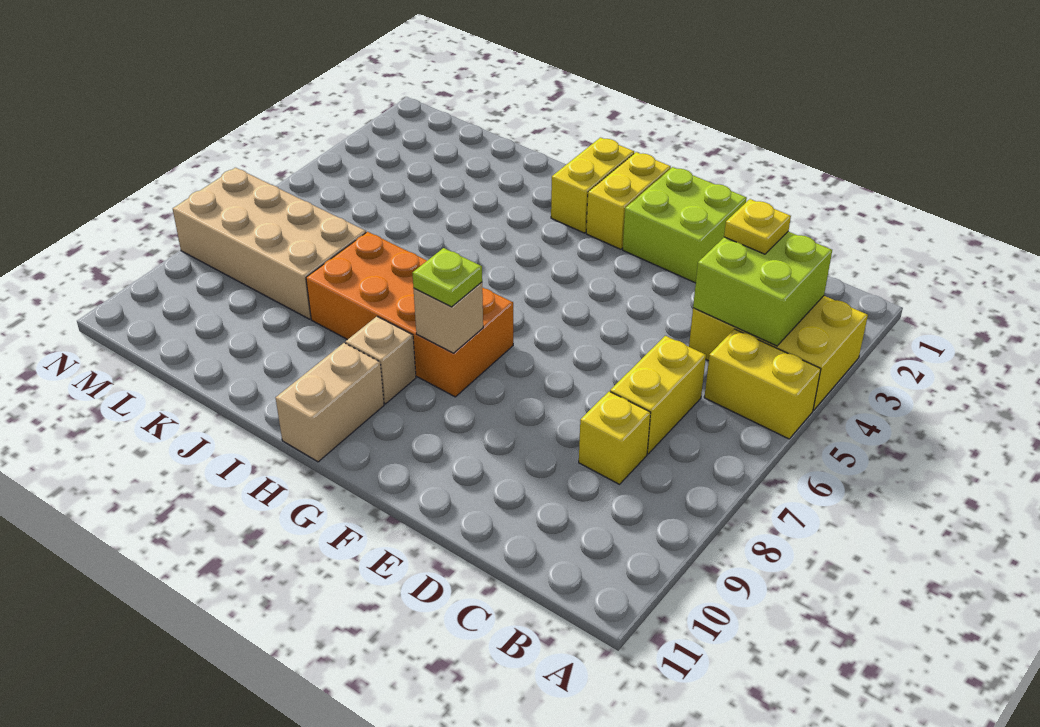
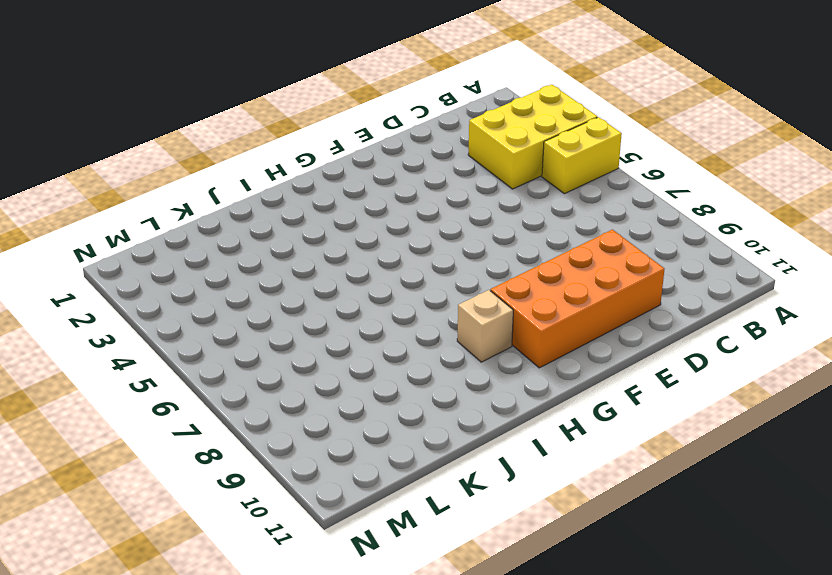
orange brick D9:G10 level 1 -> orange brick G7:J8 level 1
none -> yellow brick C6:C7 level 1
none -> yellow brick C8 level 1
none -> lime brick E1:F2 level 1

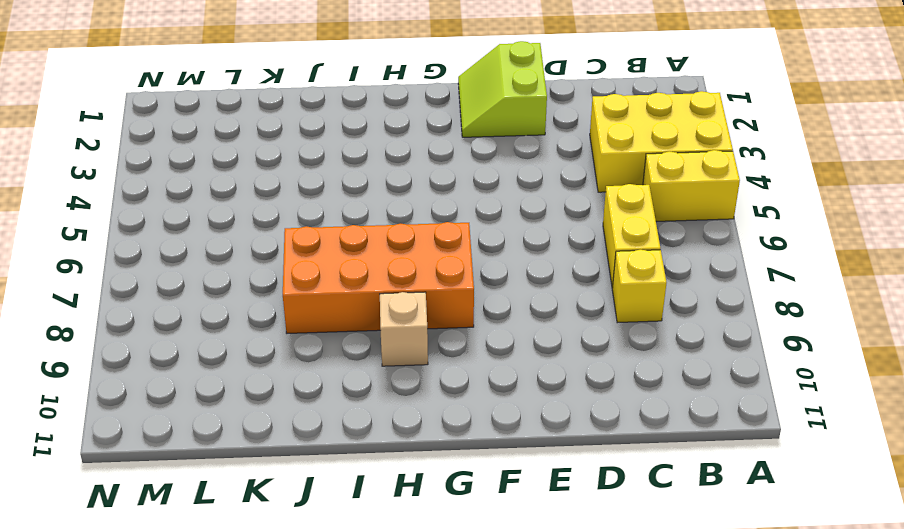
lime slope E1:F2 level 1 top E -> lime brick E1:F2 level 1
none -> yellow brick G1:G2 level 1
none -> yellow brick H1:H2 level 1
none -> tan brick H10:H11 level 1

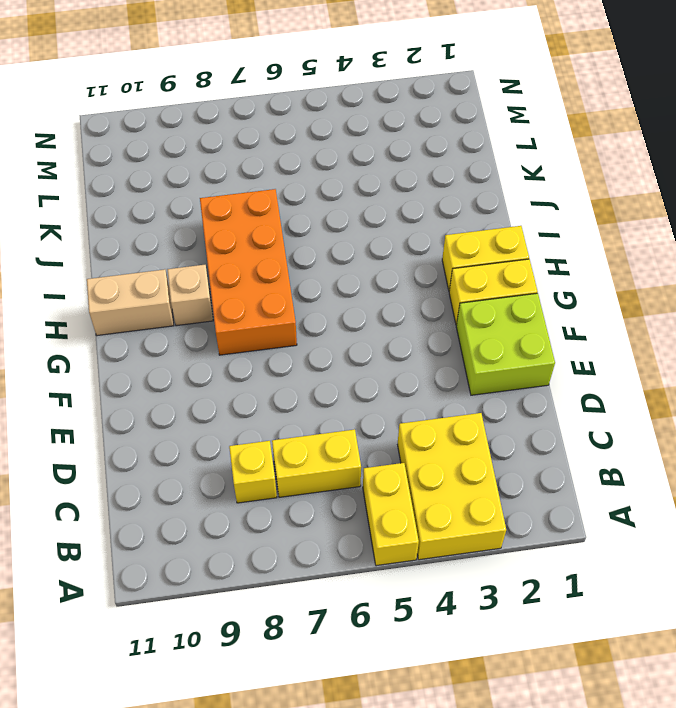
none -> tan brick K7:N8 level 1
none -> lime brick B3:C4 level 2
none -> tan brick G8 level 2

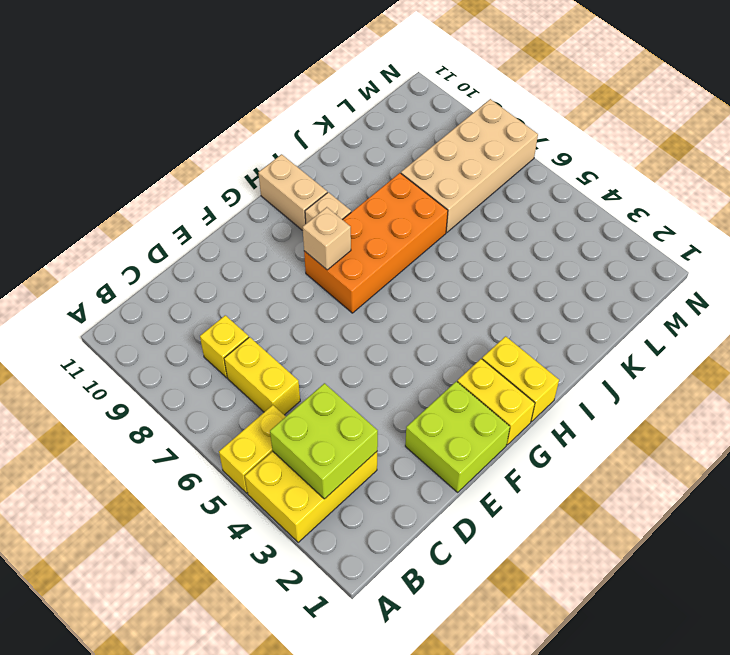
none -> yellow plate C3 level 3
none -> lime plate G8 level 3

